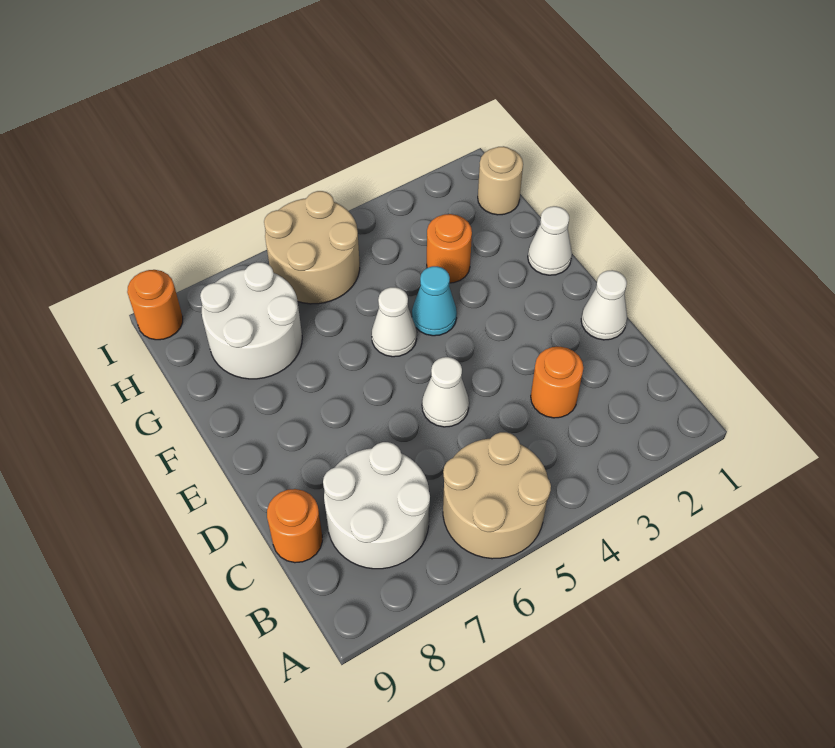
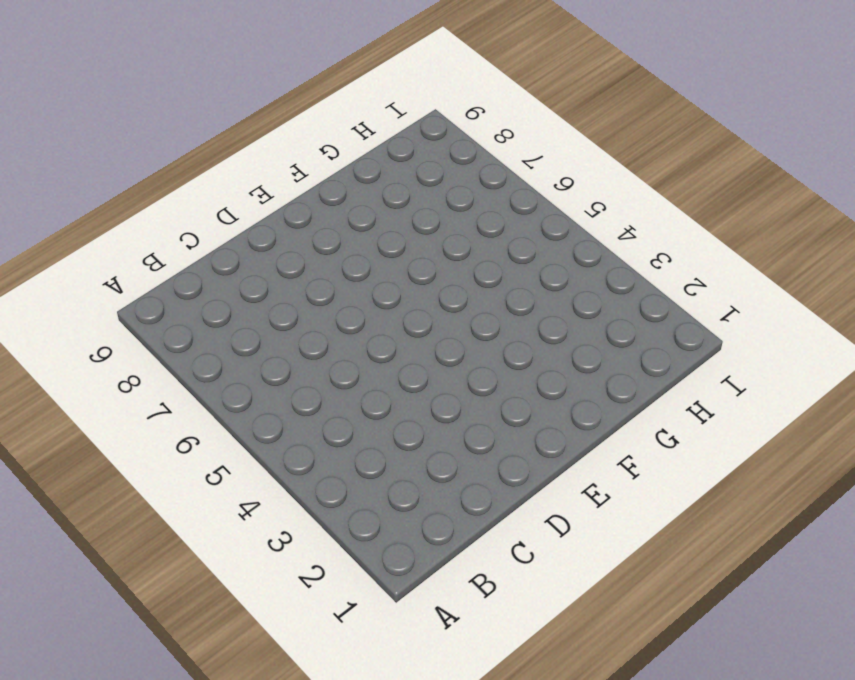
none -> tan round brick A5:B6 level 1
none -> white round brick B7:C8 level 1
none -> orange round brick C3 level 1

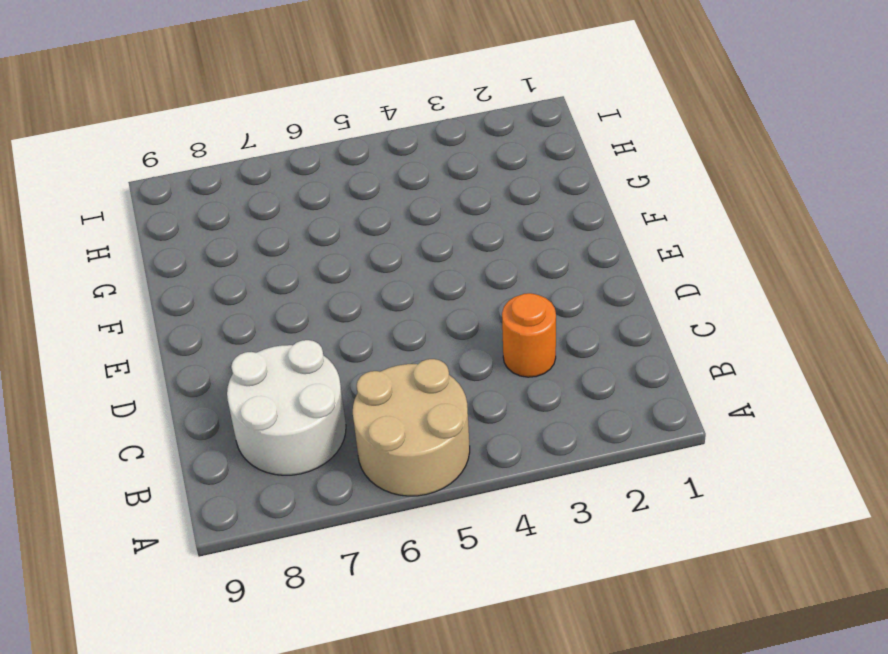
none -> orange round brick C9 level 1
none -> white cone D1 level 1
none -> white cone D5 level 1

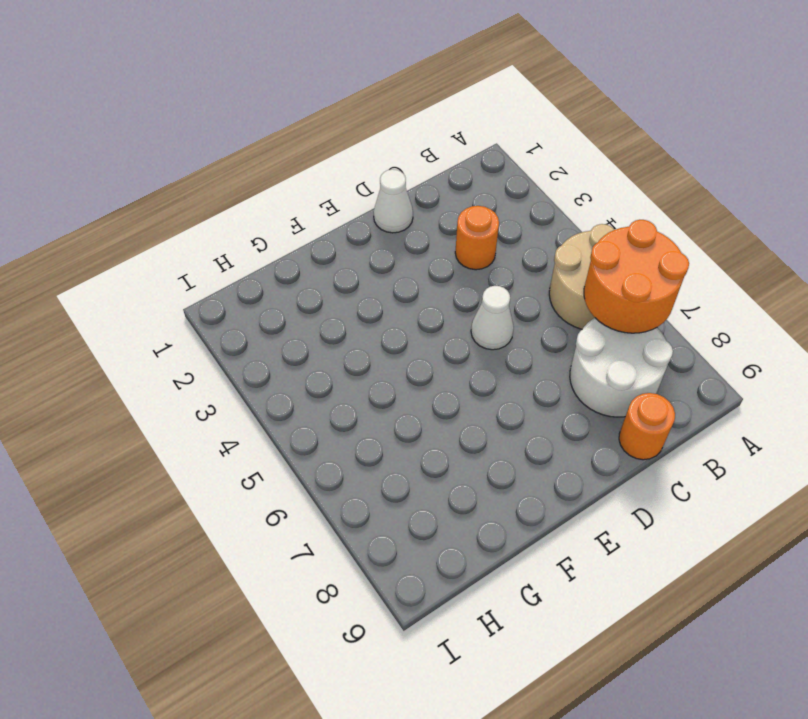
orange round brick A6:B7 level 2 -> none
none -> white cone F1 level 1
none -> cyan cone F4 level 1
none -> white cone F5 level 1

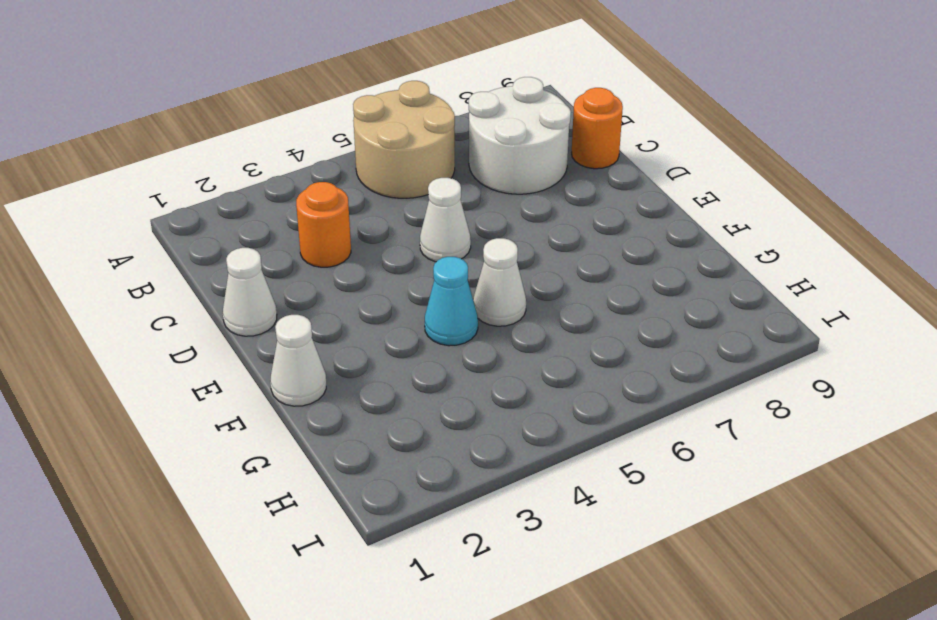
none -> orange round brick G3 level 1
none -> white round brick G7:H8 level 1
none -> tan round brick H1 level 1

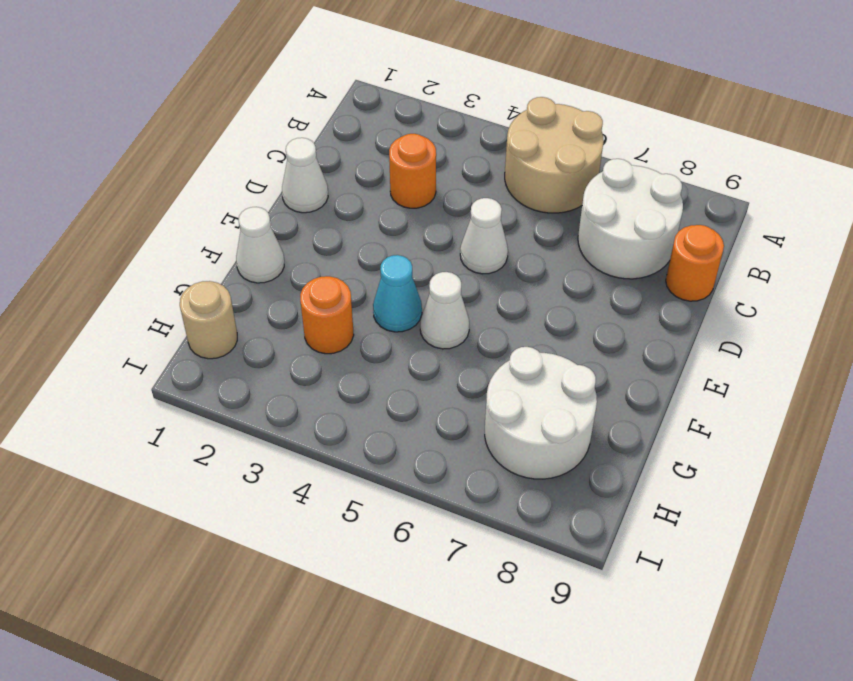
none -> tan round brick H5:I6 level 1
none -> orange round brick I9 level 1

